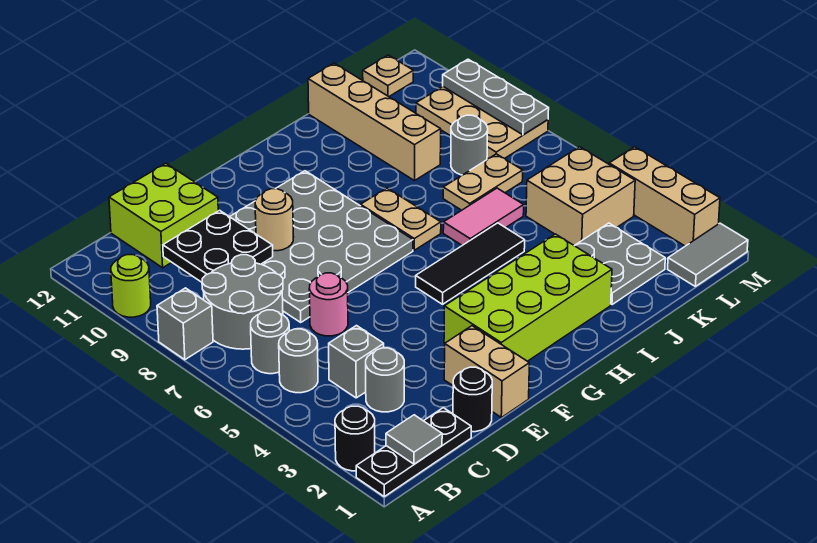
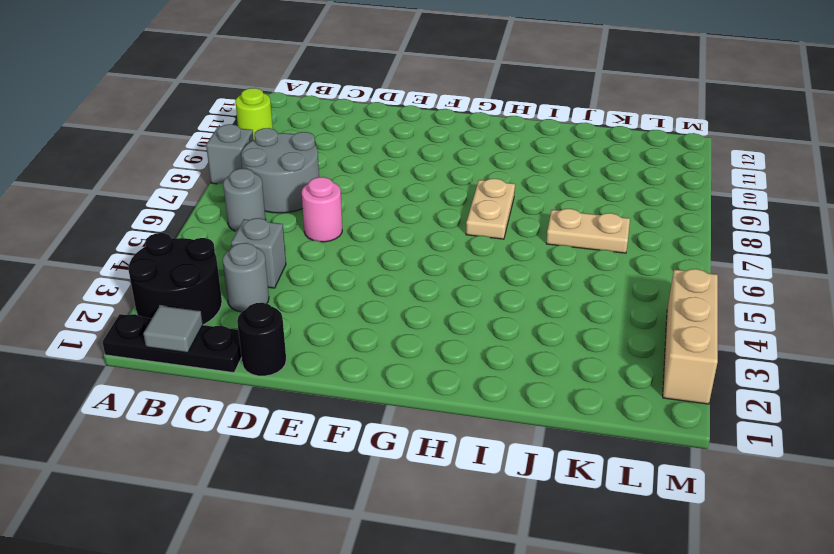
black round brick A2:B3 level 1 -> black round brick A2 level 1
none -> grey round brick B5 level 1
none -> lime brick C11:D12 level 1
none -> grey plate D7:G10 level 1
none -> tan brick E1:E2 level 1

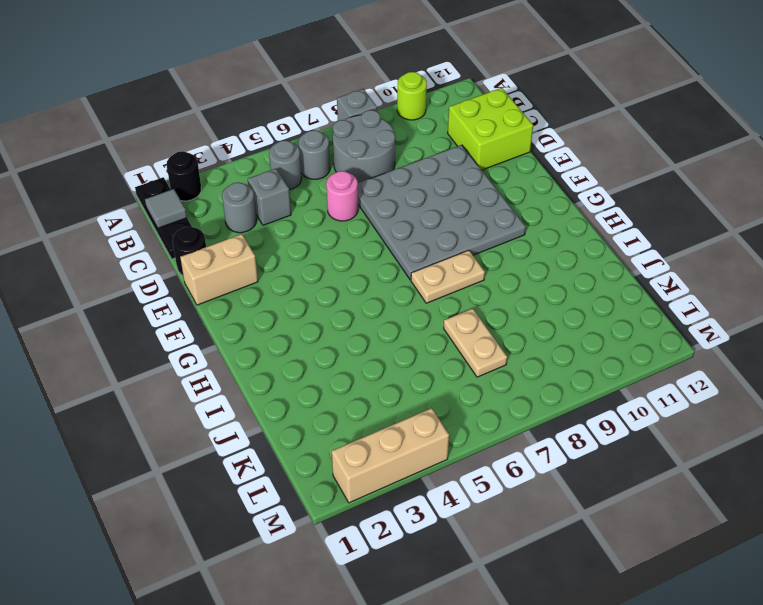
none -> lime brick F2:I3 level 1
none -> black tile G5:I5 level 1
none -> pink tile I6:J6 level 1
none -> grey plate J2:K3 level 1

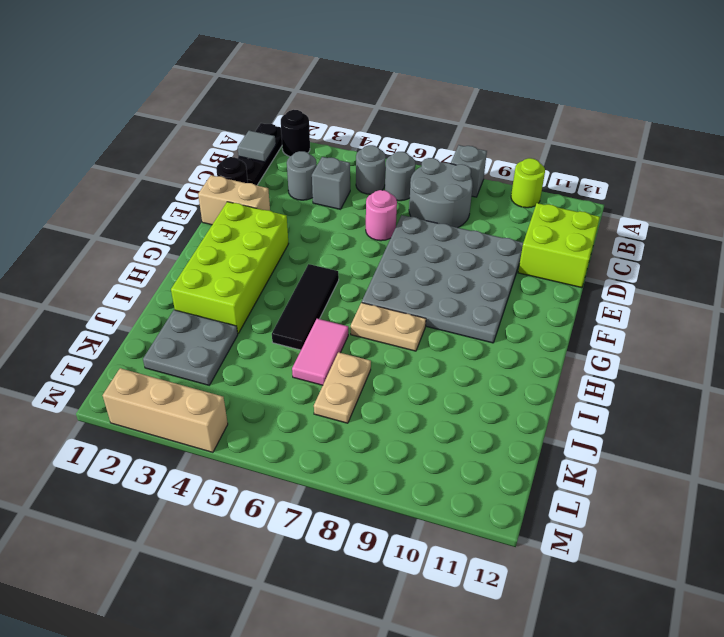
none -> tan brick J9:J12 level 1
none -> tan brick K4:L5 level 1
none -> grey round brick K8 level 1
none -> grey tile L1:M1 level 1

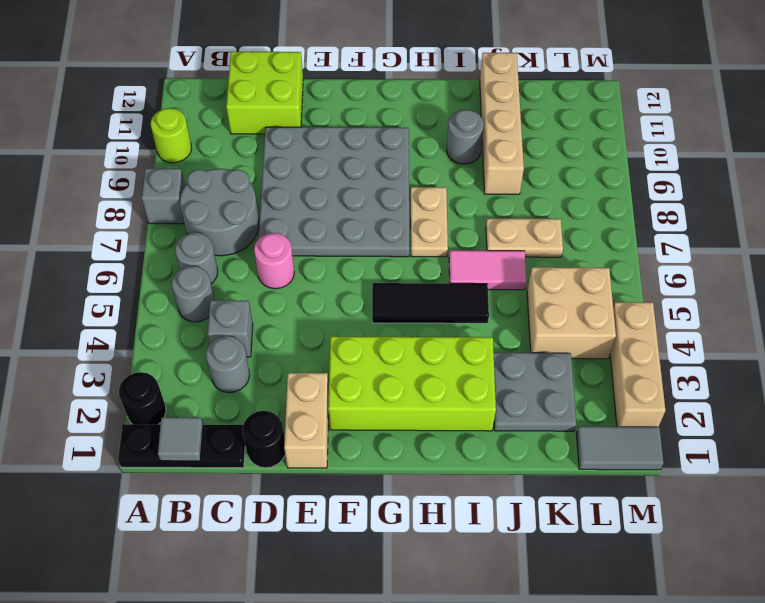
grey round brick I10 level 1 -> grey round brick K8 level 1
none -> tan plate L8:M10 level 1
none -> tan plate L12 level 1
none -> black plate C9:D10 level 2
none -> tan round brick E9 level 2

